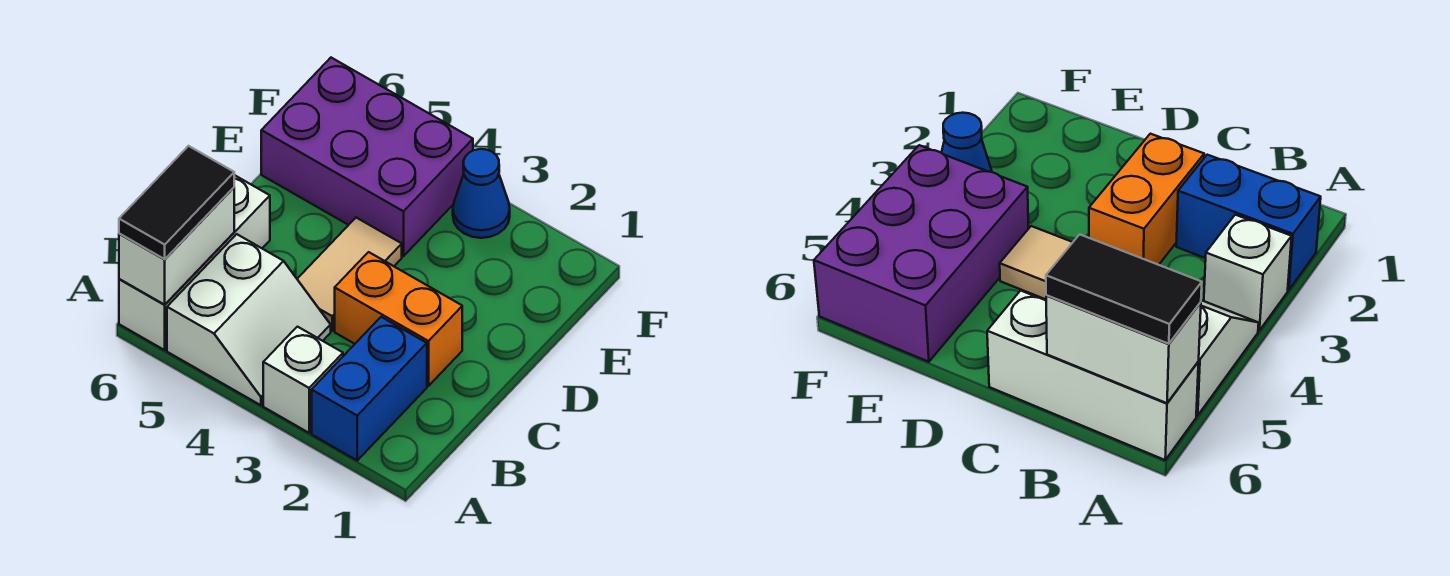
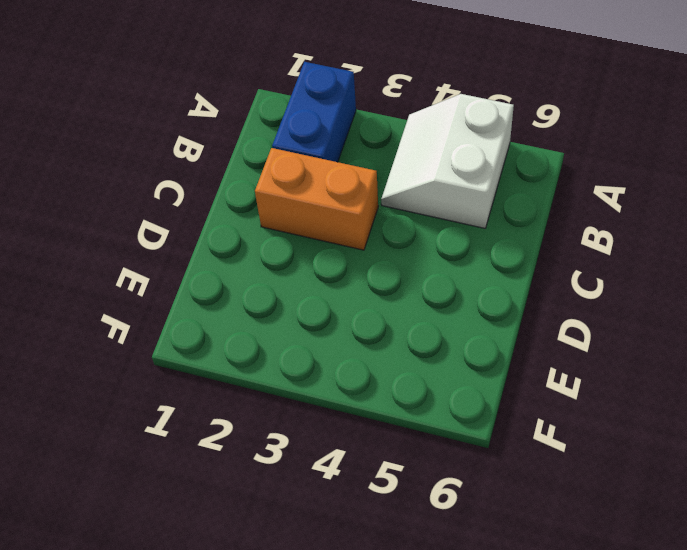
none -> white brick A3 level 1
none -> white brick A6:C6 level 1

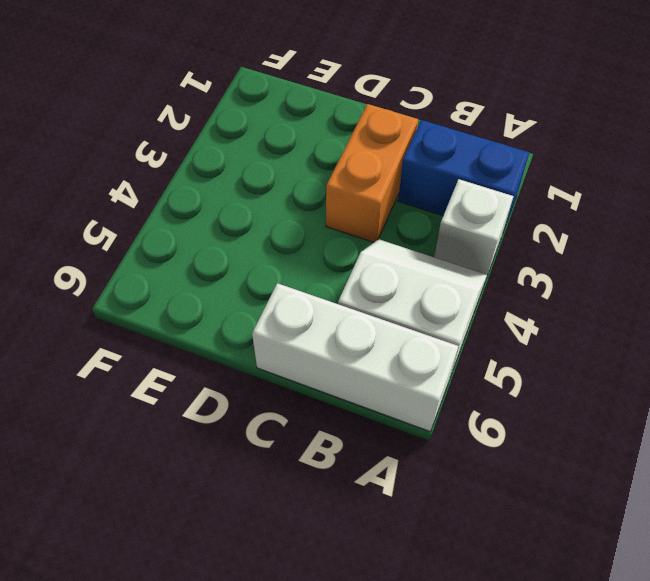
none -> tan tile C4:D4 level 1
none -> purple brick E4:F6 level 1

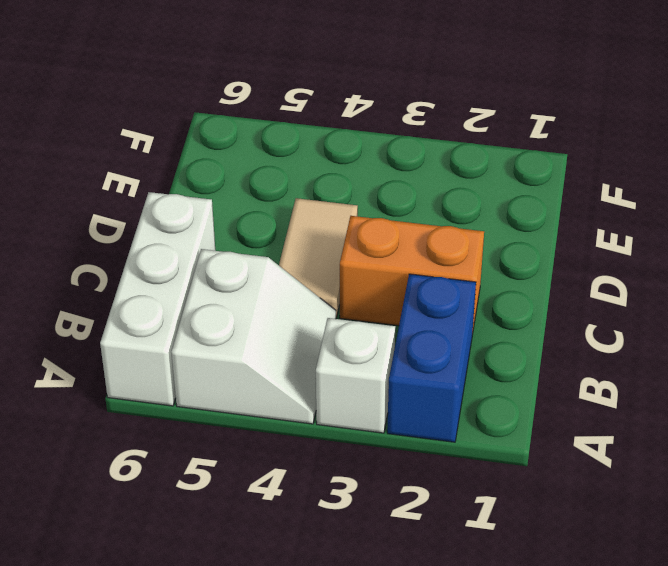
none -> purple brick E4:F6 level 1
none -> blue cone F3 level 1

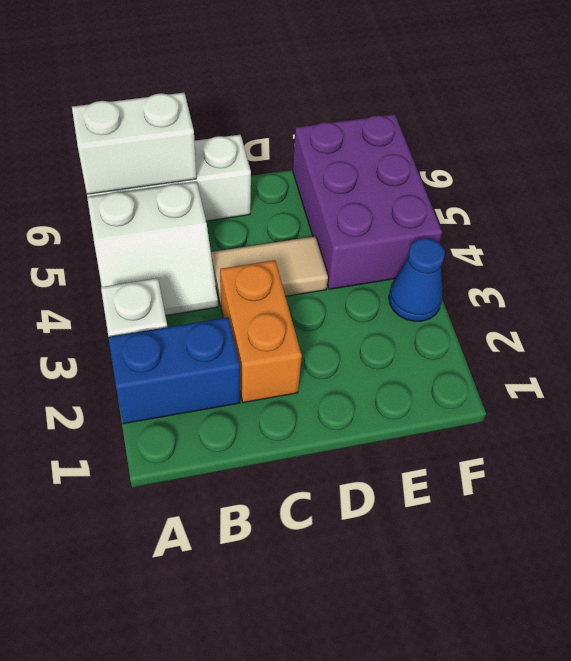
none -> black tile A6:B6 level 3

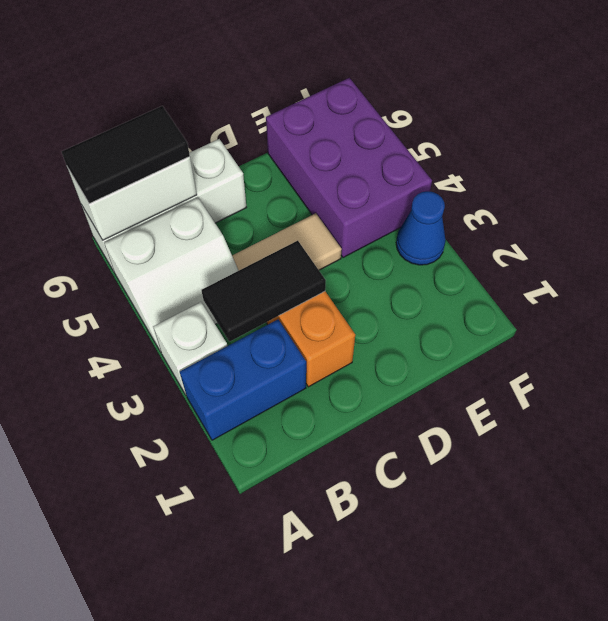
black tile B3:C3 level 2 -> none

